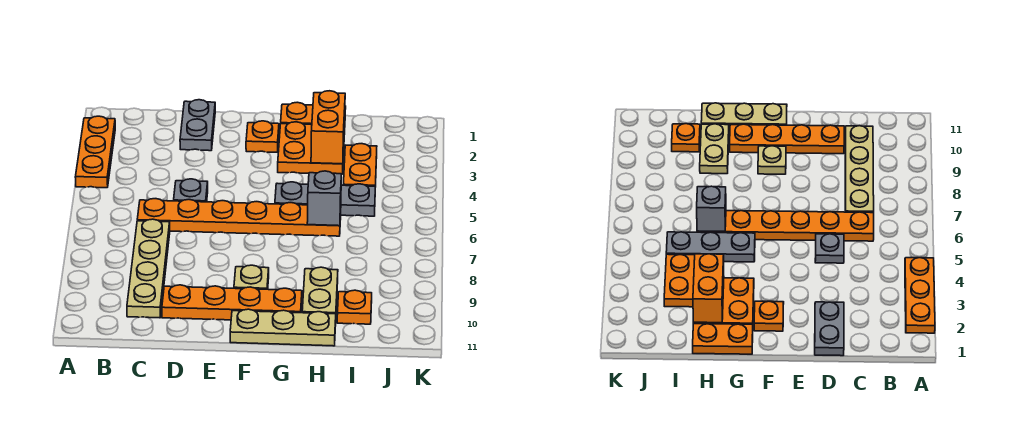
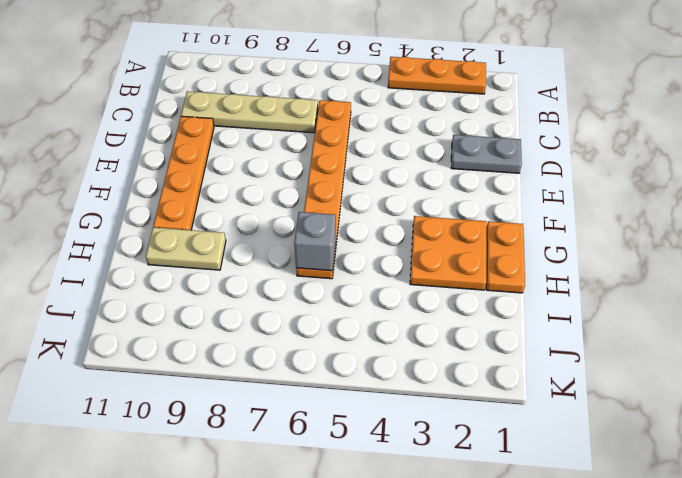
none -> grey plate D5 level 1
none -> orange plate F2 level 1
none -> tan plate F9 level 1

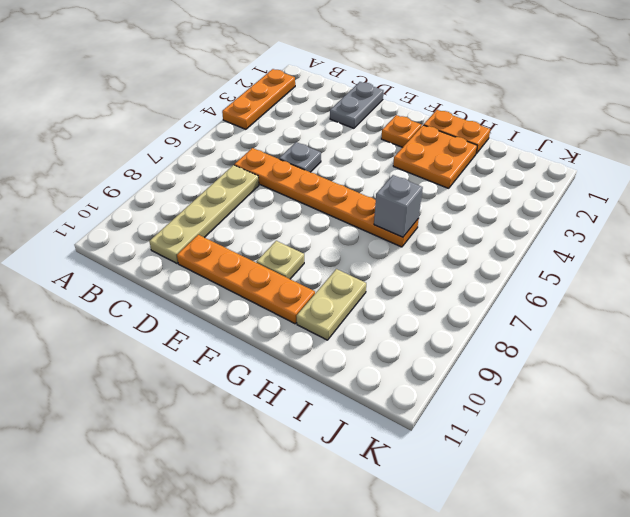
none -> tan plate F11:H11 level 1
none -> grey plate G5:I5 level 1
none -> orange plate I3:I4 level 1

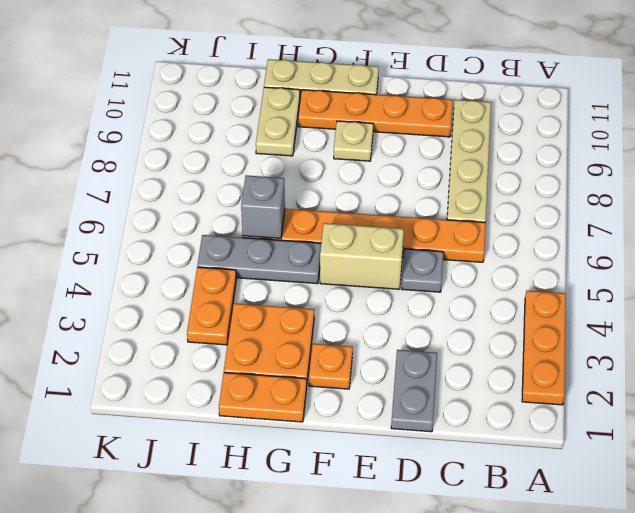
tan brick E5:F5 level 1 -> none
none -> orange plate I10 level 1
none -> orange brick H2:H3 level 2

